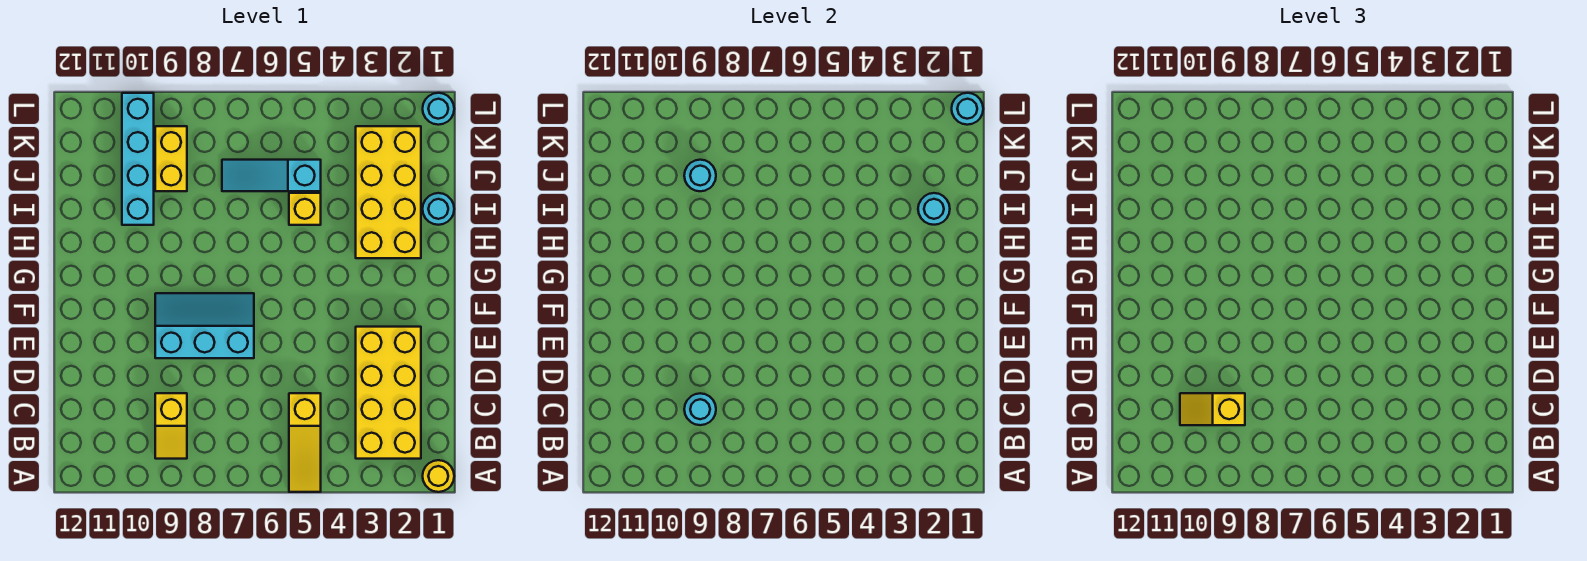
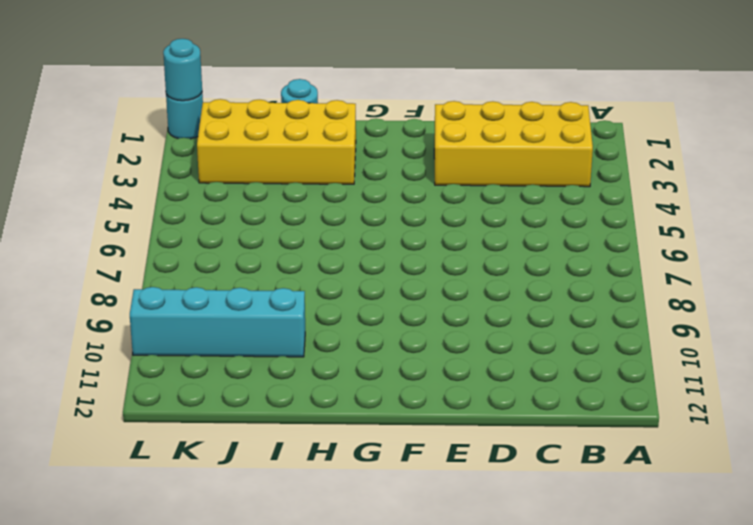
none -> yellow round brick A1 level 1
none -> yellow slope A5:C5 level 1 top C
none -> yellow slope B9:C9 level 1 top C

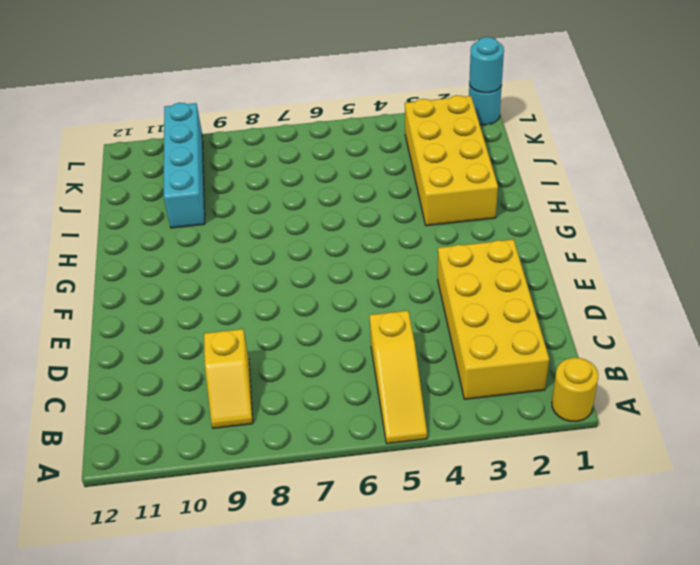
none -> cyan slope E7:F9 level 1 top E
none -> cyan round brick I1 level 1
none -> yellow brick I5 level 1

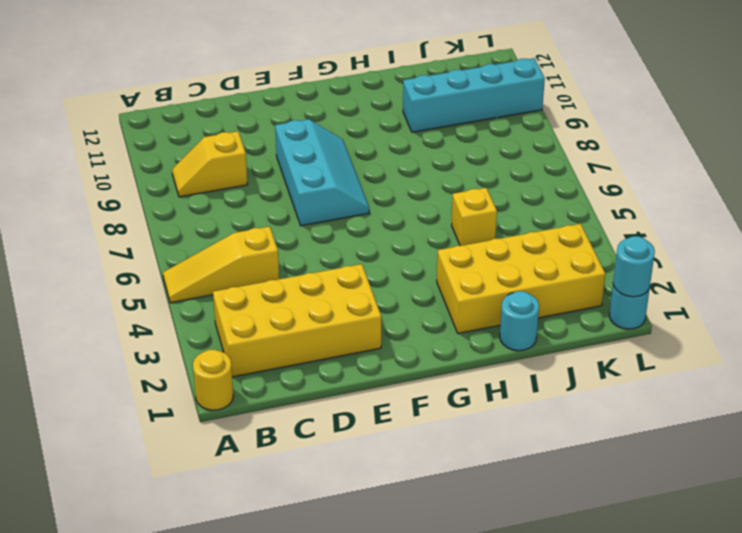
none -> cyan slope J5:J7 level 1 top 5
none -> yellow brick J9:K9 level 1
none -> cyan round brick C9 level 2

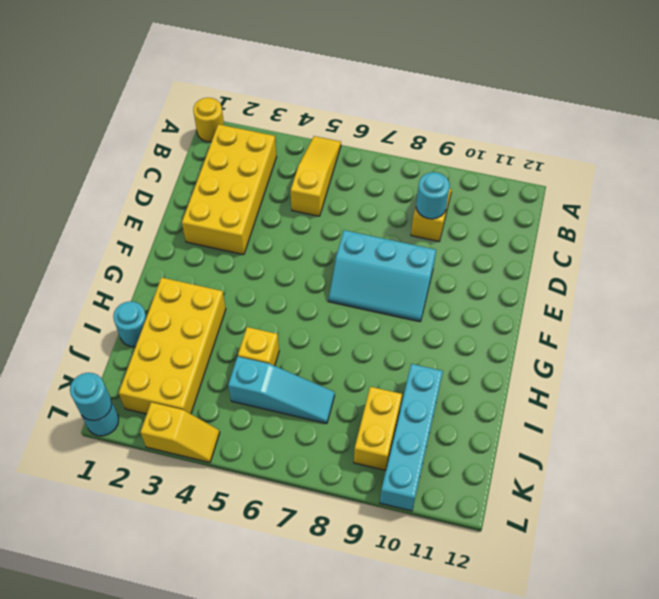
yellow slope L3:L4 level 1 top 3 -> yellow slope C9:C10 level 3 top 9
none -> cyan round brick I2 level 2
none -> cyan round brick J9 level 2

